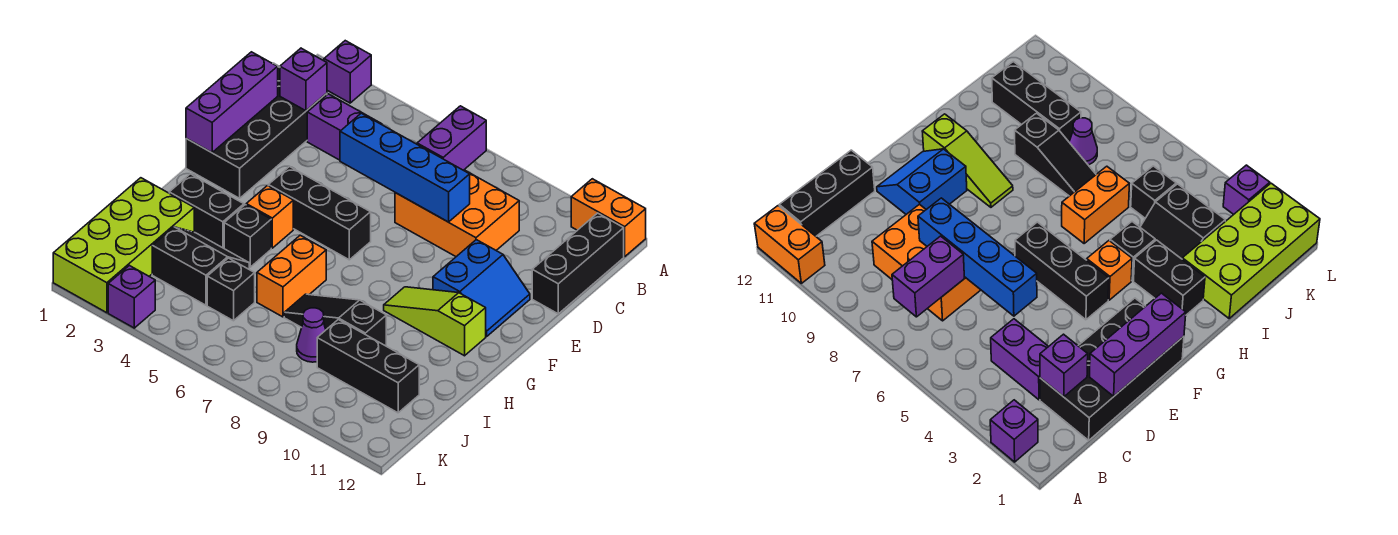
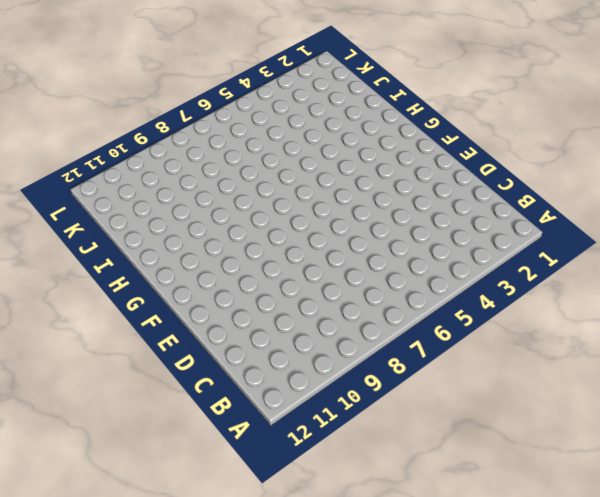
none -> purple brick A2 level 1
none -> orange brick A11:A12 level 1
none -> black brick B12:D12 level 1

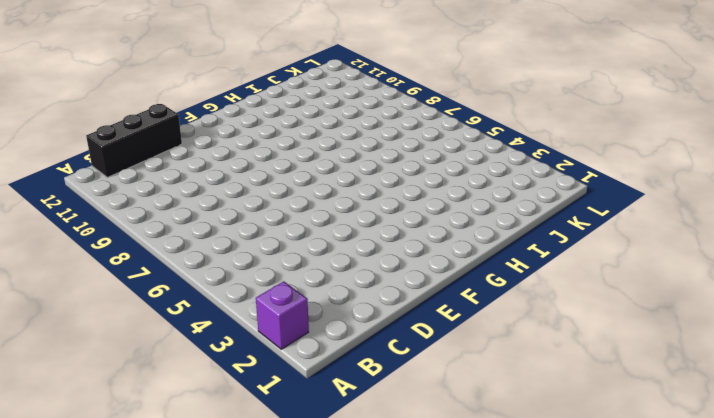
none -> orange brick A11:A12 level 1
none -> black brick C1:F2 level 1
none -> purple brick C3:C4 level 1

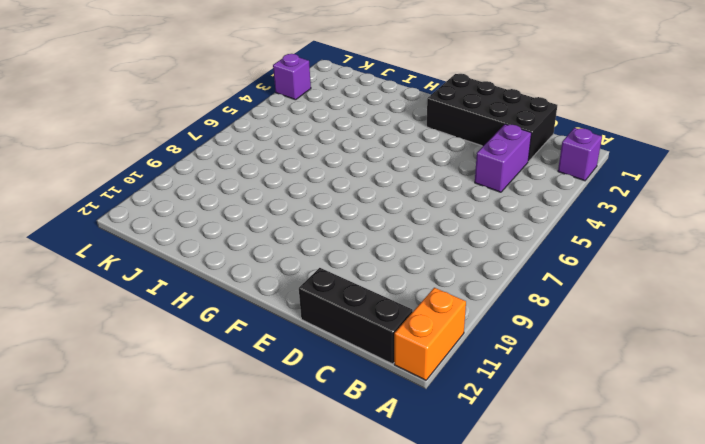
none -> orange brick C7:D9 level 1
none -> blue slope E10:F11 level 1 top 10
none -> black brick F4:F6 level 1

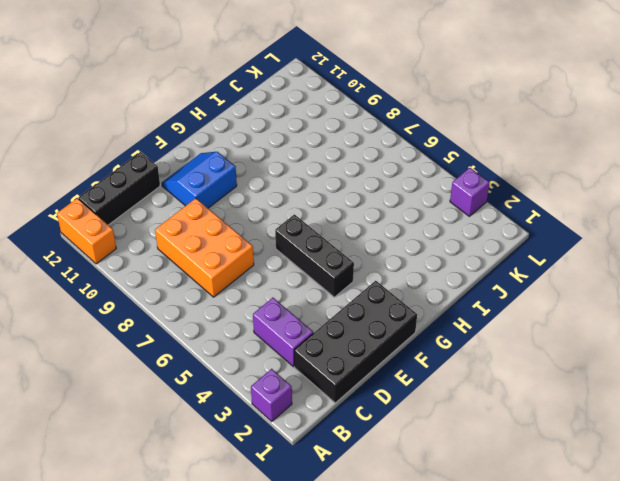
none -> orange brick G4 level 1
none -> lime slope G9:G11 level 1 top 11
none -> black brick H2:H3 level 1

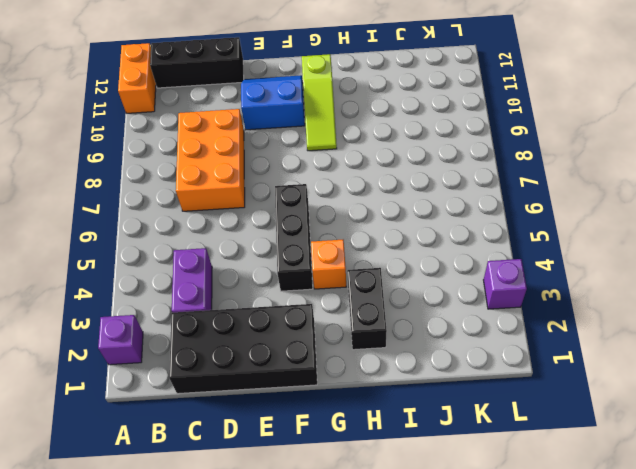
none -> black brick H4 level 1
none -> orange brick H6:I6 level 1
none -> lime brick I1:L2 level 1

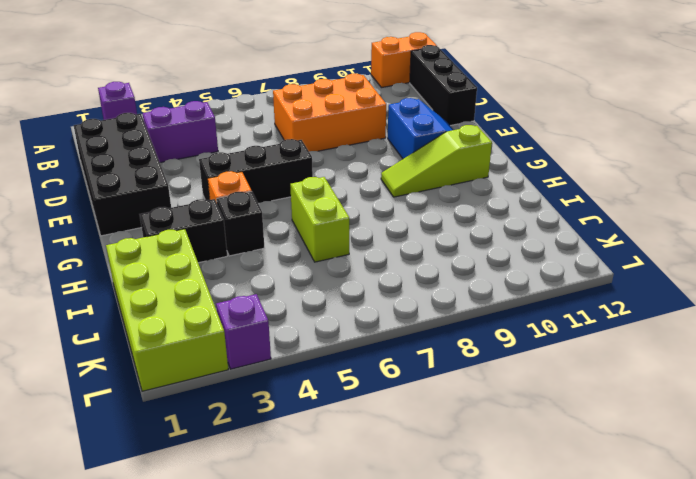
lime brick H6:I6 level 1 -> orange brick H6:I6 level 1
none -> black slope I3:J4 level 1 top J
none -> black slope I7:I9 level 1 top 9
none -> black brick J5 level 1

